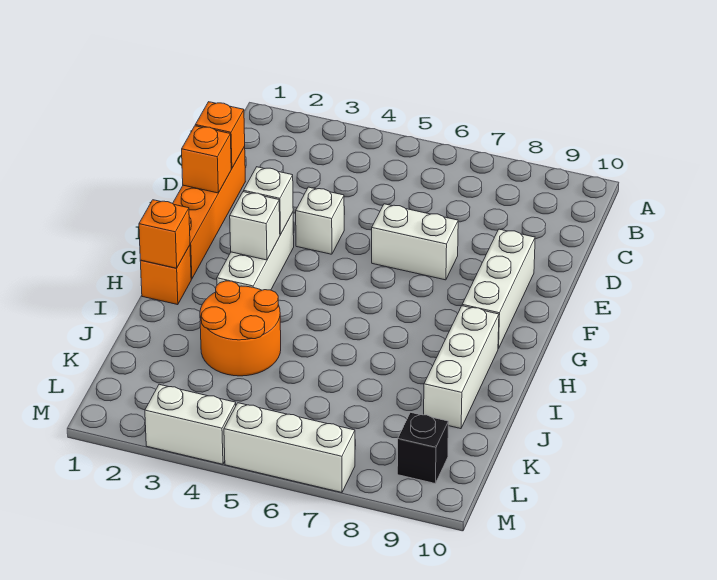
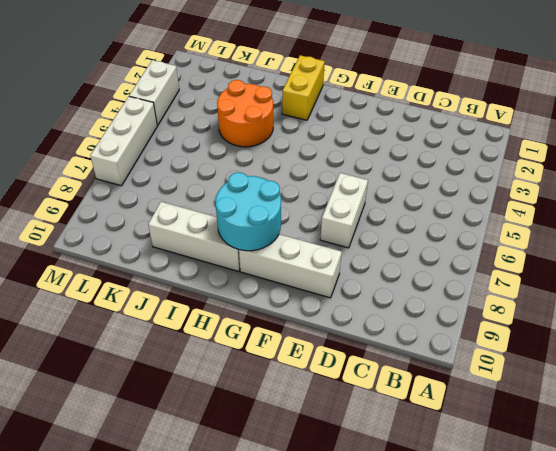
cyan round brick G8:H9 level 2 -> none
yellow brick H1:H2 level 1 -> orange brick H1 level 1
none -> orange brick D1:G1 level 1
none -> white brick E4 level 1
none -> white brick F3:H3 level 1

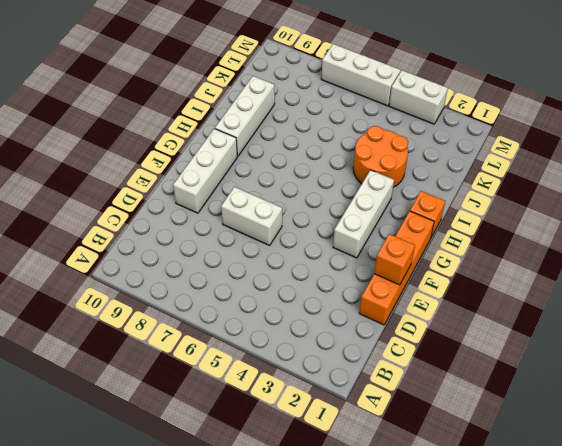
none -> white brick E4 level 1
none -> black brick L9 level 1
none -> orange brick D1 level 2

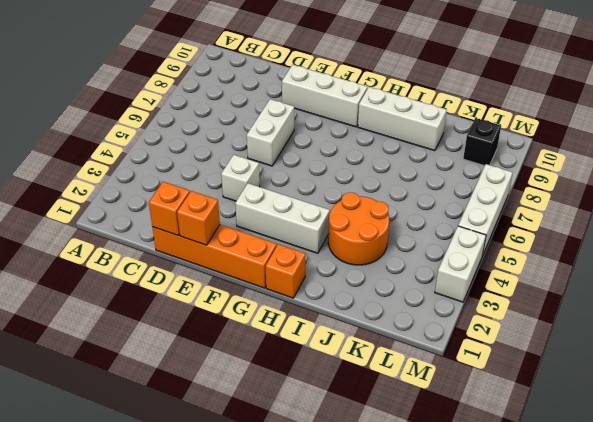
none -> white brick F3 level 2
none -> white brick G3 level 2
none -> orange brick H1 level 2

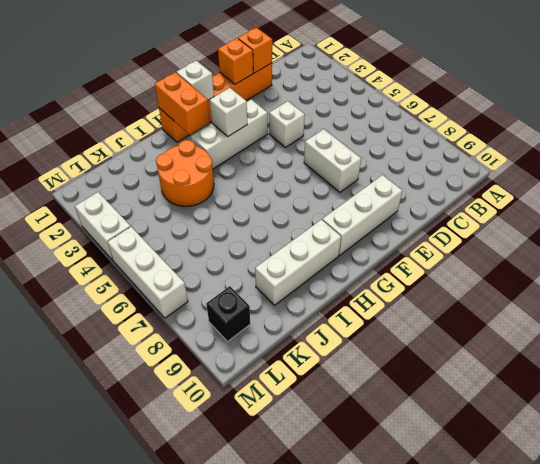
white brick G1 level 2 -> white brick F3 level 2
orange brick H1:H2 level 2 -> orange brick H1 level 2

